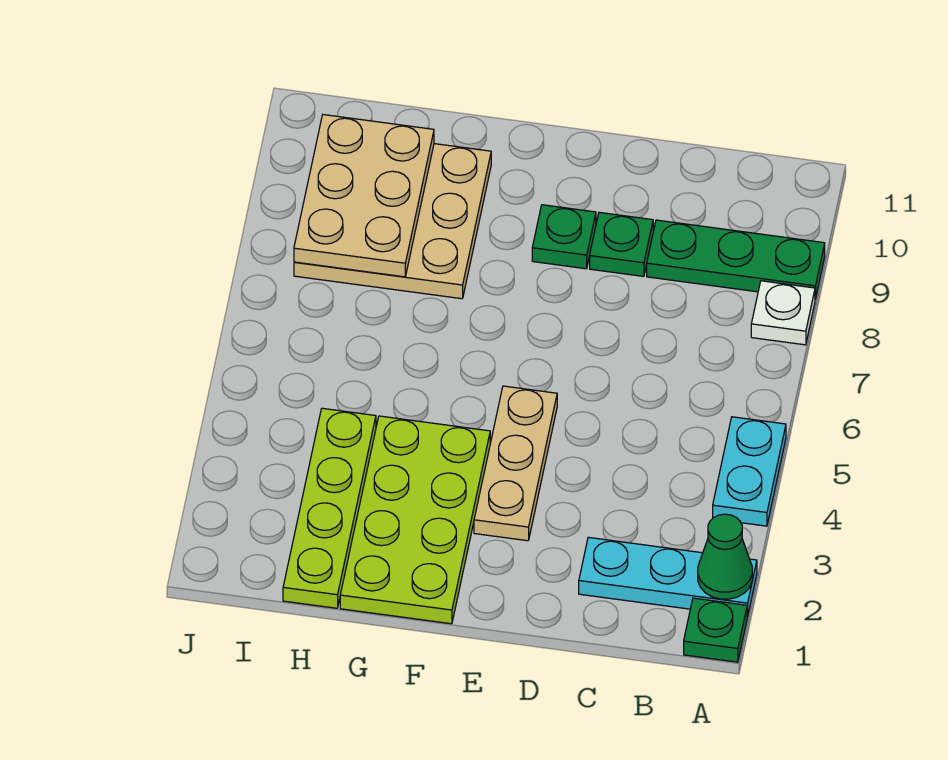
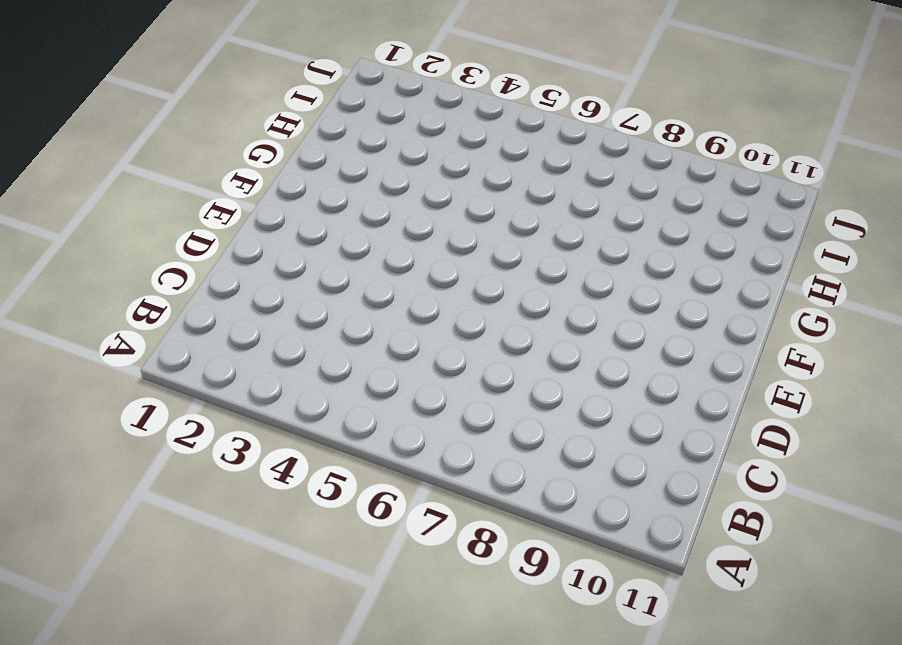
none -> green plate A1 level 1
none -> cyan plate A2:C2 level 1
none -> cyan plate A4:A5 level 1

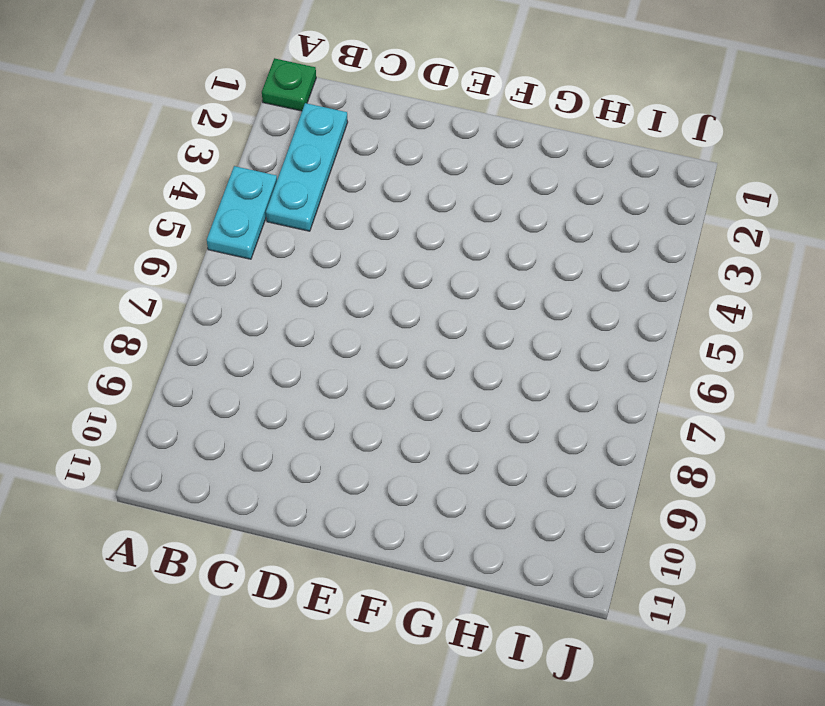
cyan plate B2:B4 level 1 -> cyan plate A2:C2 level 1
none -> white plate A8 level 1
none -> green plate A9:C9 level 1
none -> green plate D9 level 1

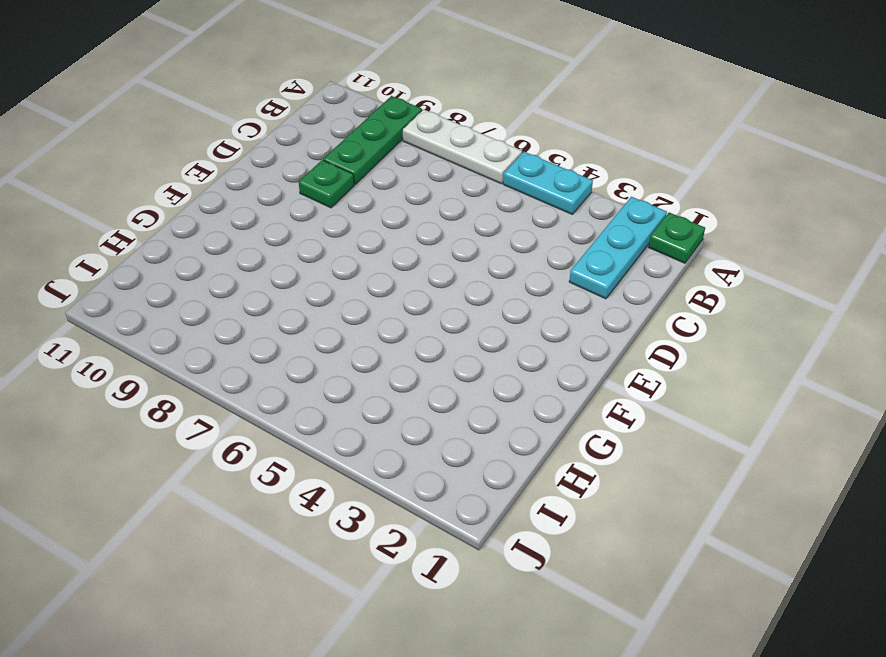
white plate A6:A8 level 1 -> white plate A8 level 1
none -> tan plate E3:E5 level 1
none -> green plate E9 level 1
none -> lime plate F1:G4 level 1

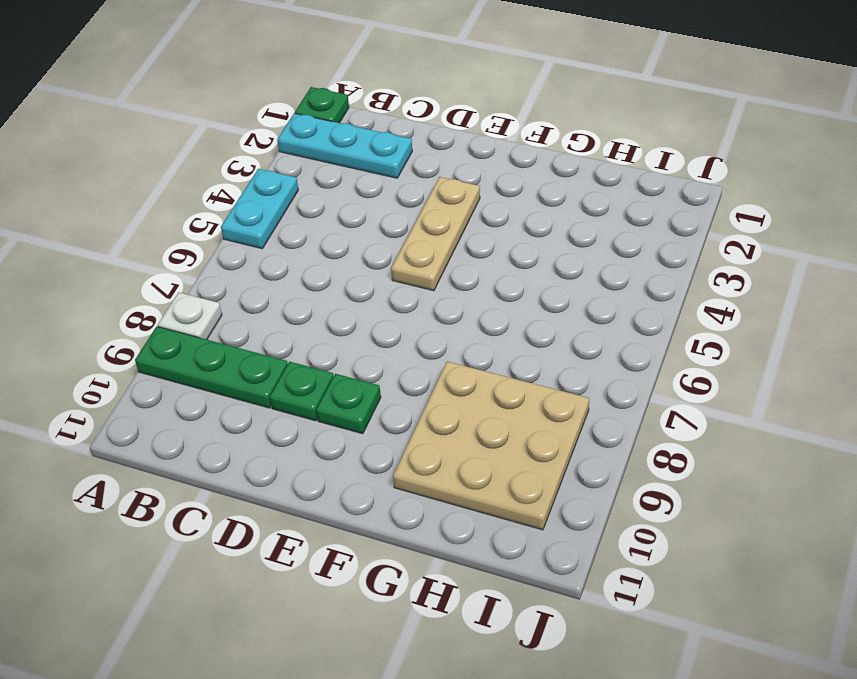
none -> lime plate F1:G4 level 1
none -> lime plate H1:H4 level 1
none -> green cone A2 level 2

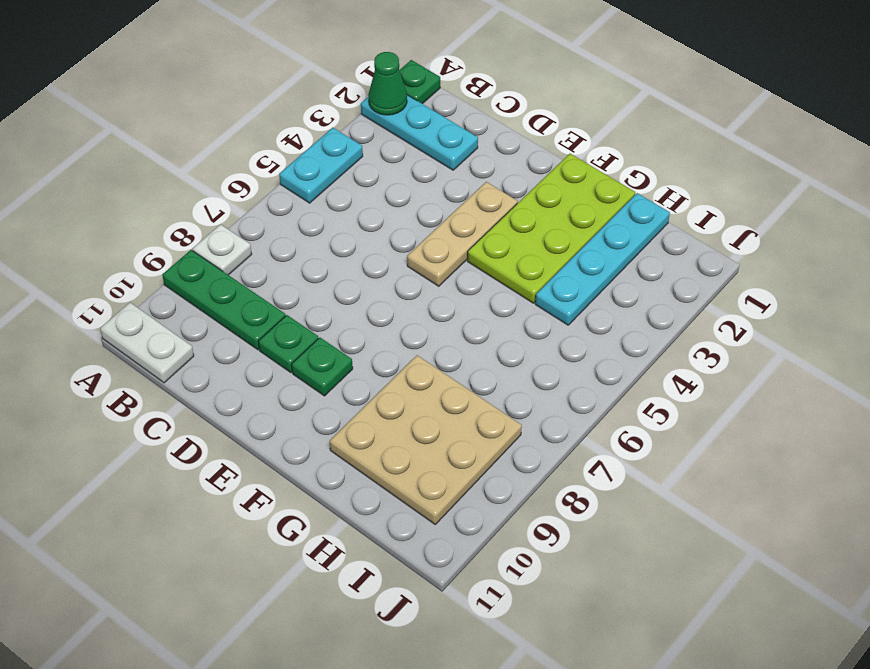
white plate A11:B11 level 1 -> none
cyan plate H1:H4 level 1 -> lime plate H1:H4 level 1
none -> tan plate H8:I10 level 2

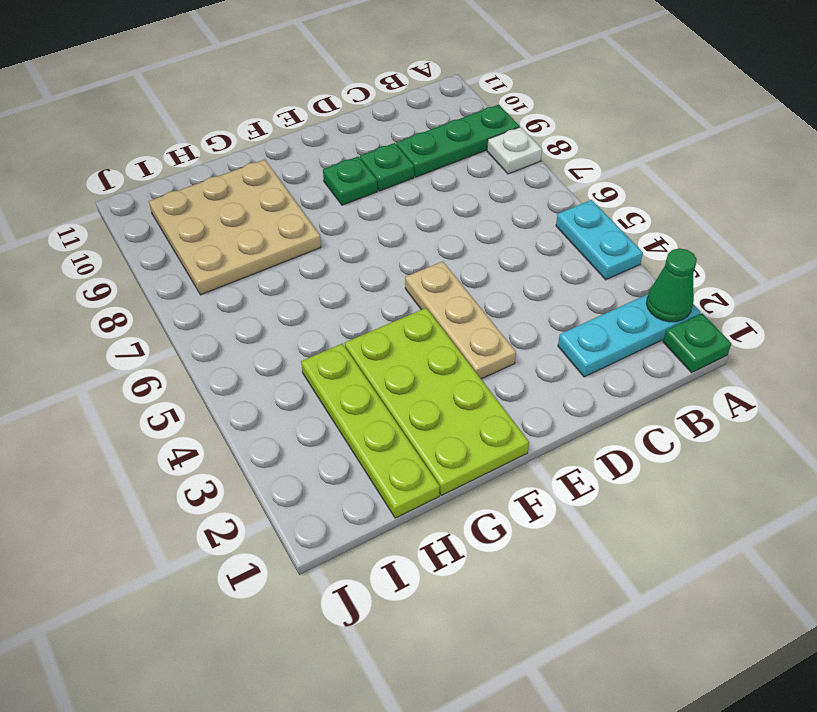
none -> tan plate H8:I10 level 2

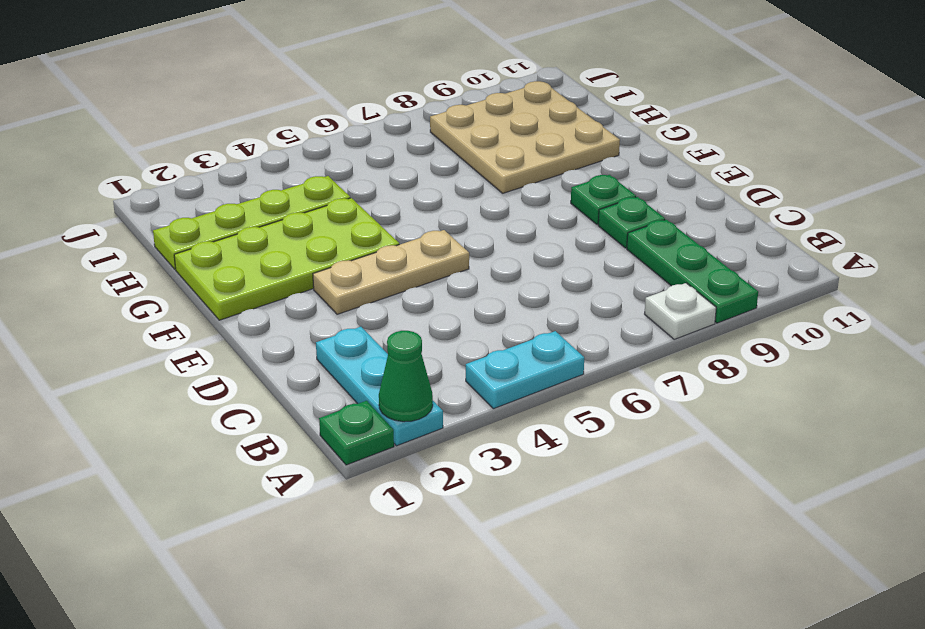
none -> tan plate H8:I10 level 2

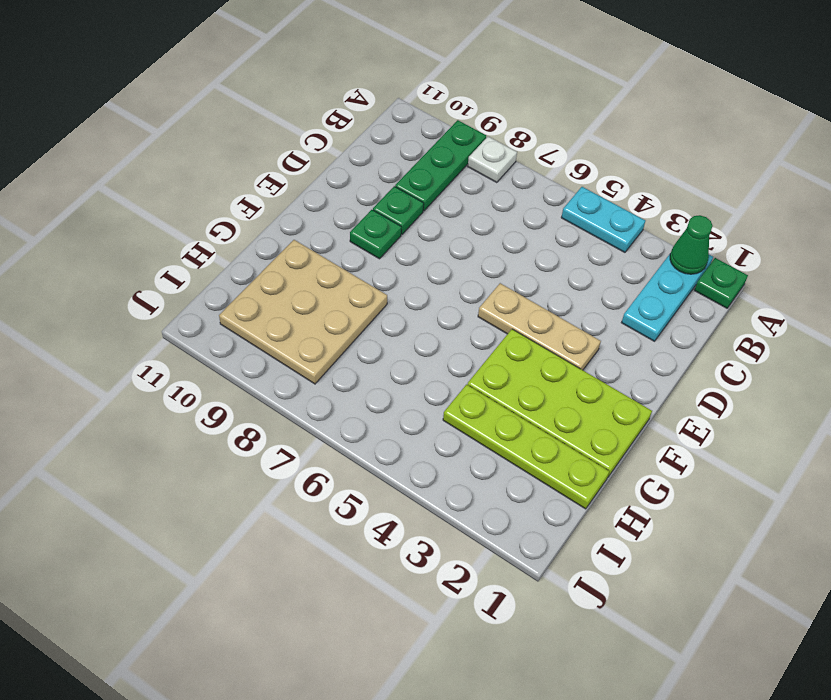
none -> tan plate H8:I10 level 2

